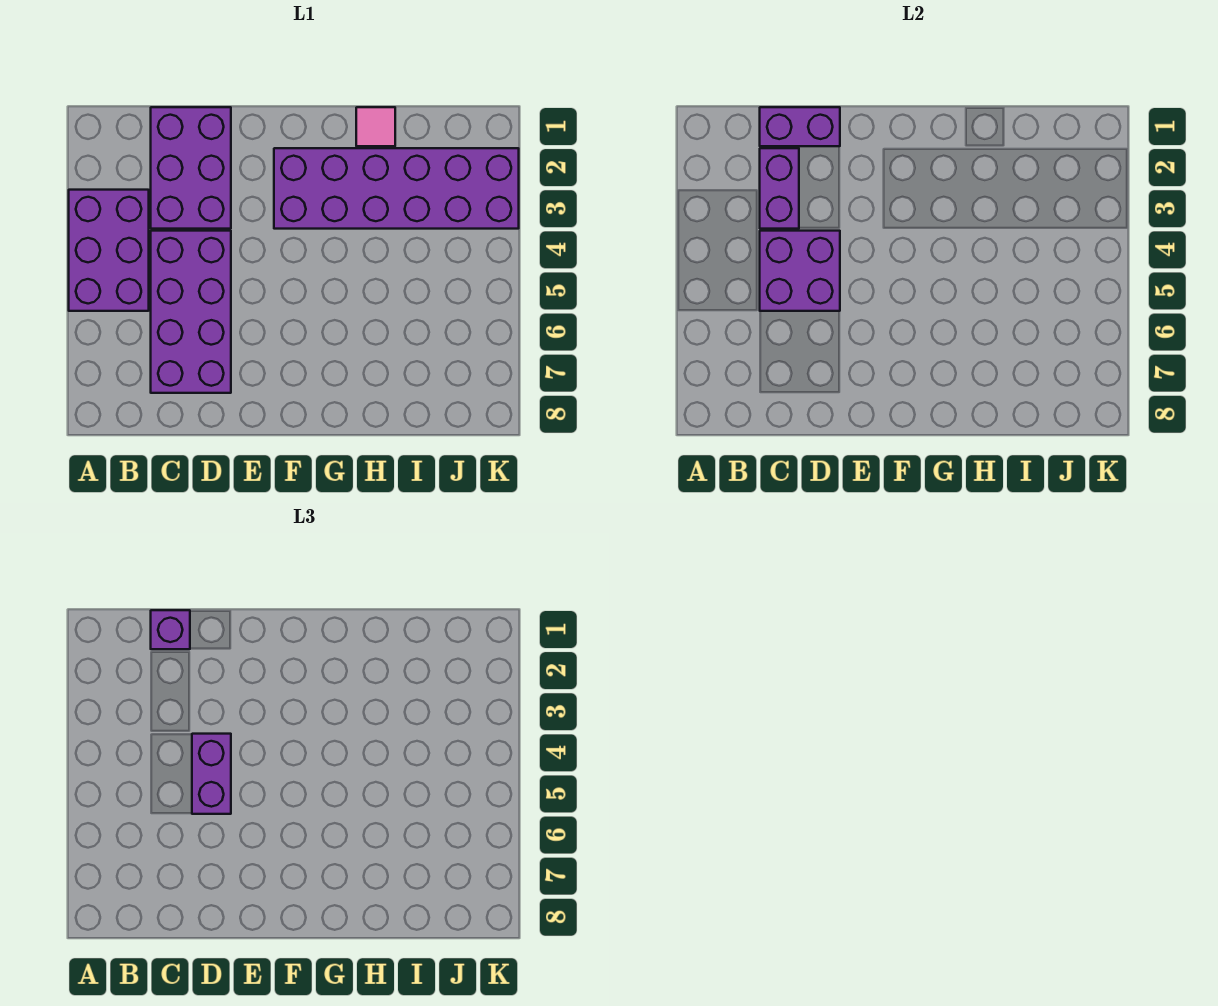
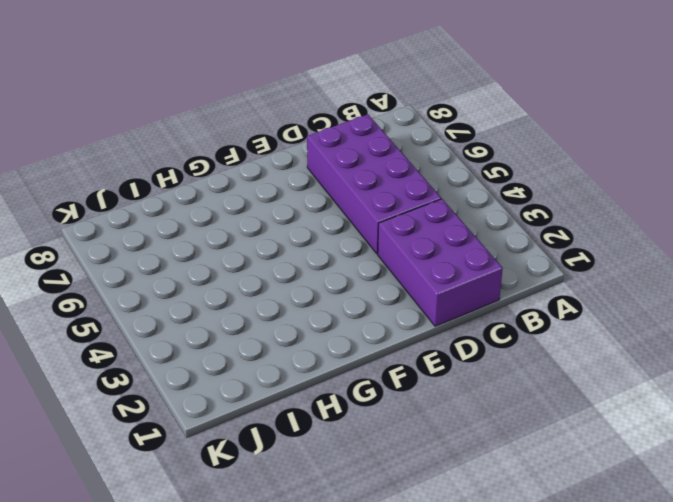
none -> purple brick A3:B5 level 1
none -> purple brick F2:K3 level 1

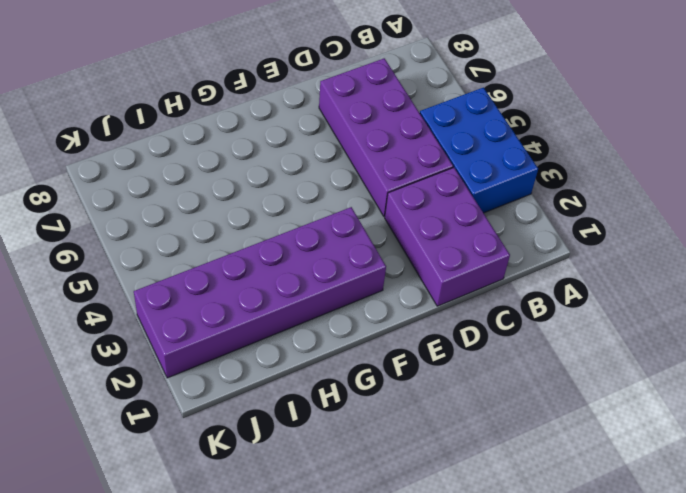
blue brick A3:B5 level 1 -> purple brick A3:B5 level 1
none -> pink tile H1 level 1
none -> purple brick C1:D1 level 2

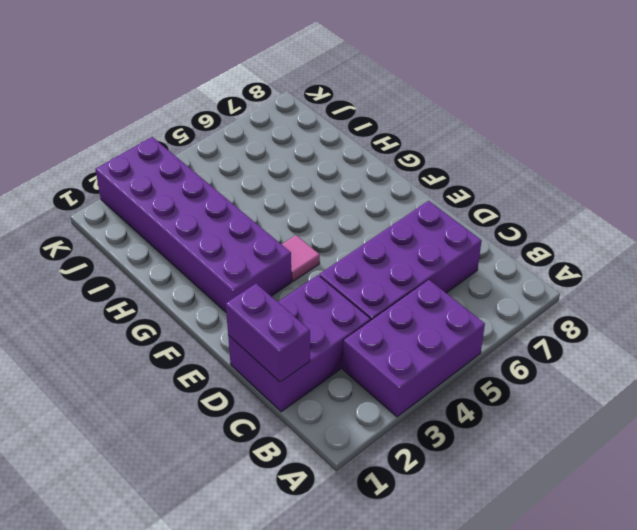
pink tile F4 level 1 -> pink tile H1 level 1
none -> purple brick C2:C3 level 2
none -> purple brick C4:D5 level 2

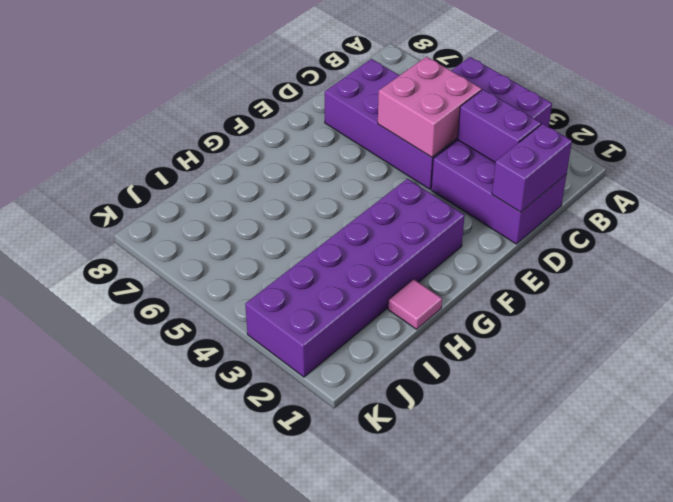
pink brick C4:D5 level 2 -> purple brick C4:D5 level 2
none -> purple brick C1 level 3
none -> purple brick D4:D5 level 3

